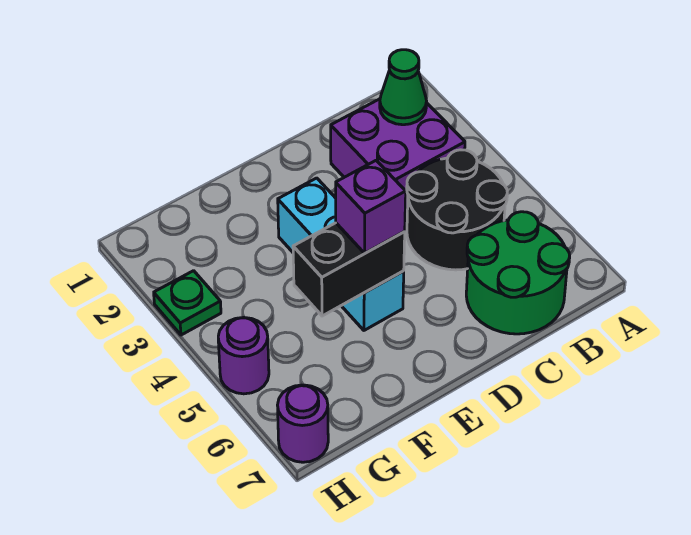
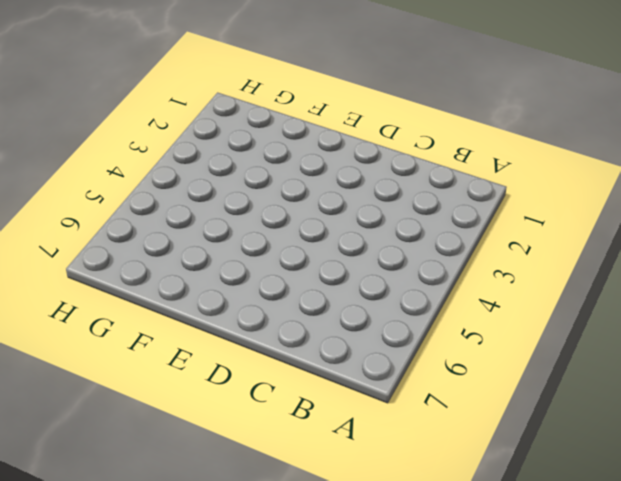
none -> purple brick B2:C3 level 1
none -> black round brick B4:C5 level 1

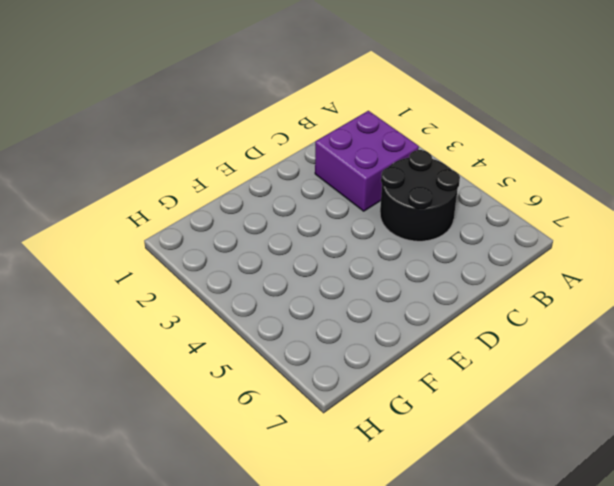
none -> green round brick B6:C7 level 1
none -> cyan brick E3:E5 level 1

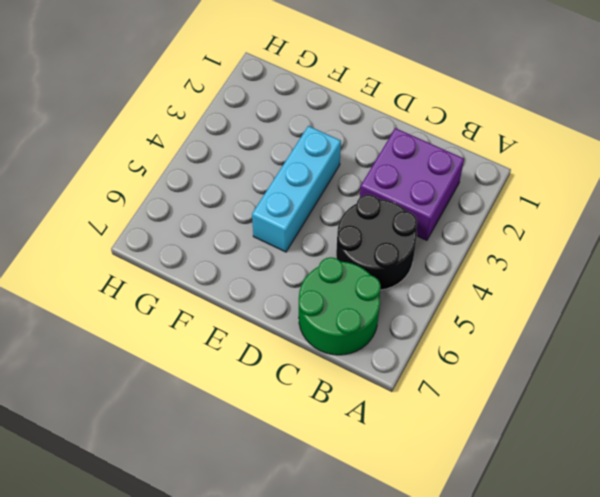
none -> green plate H3 level 1
none -> purple round brick H5 level 1

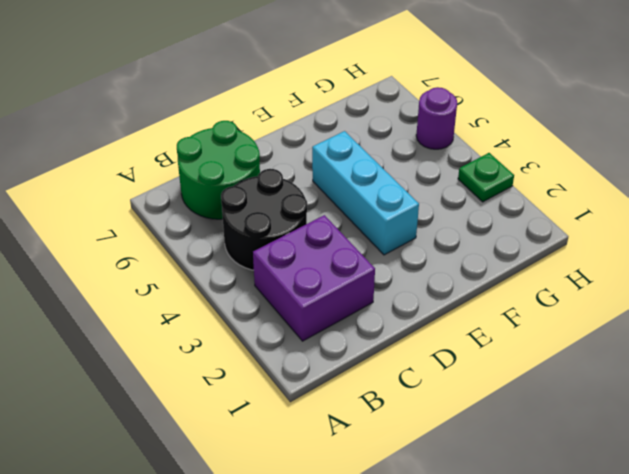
none -> purple round brick H7 level 1
none -> green cone B2 level 2

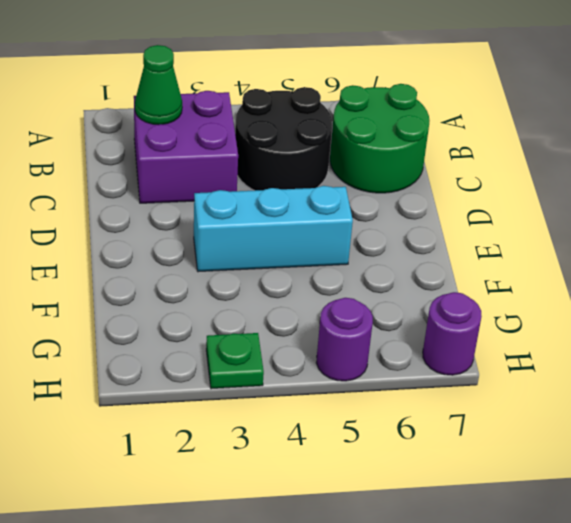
none -> black brick E5:F5 level 2
none -> purple brick E5 level 3

